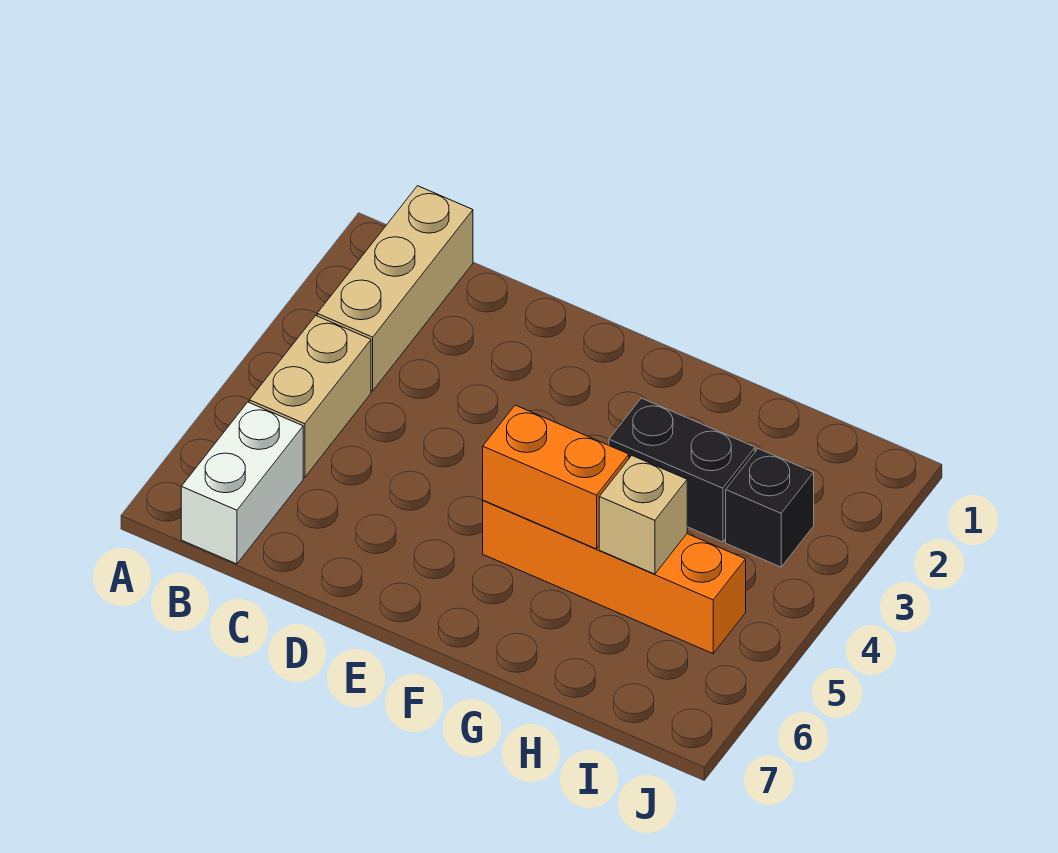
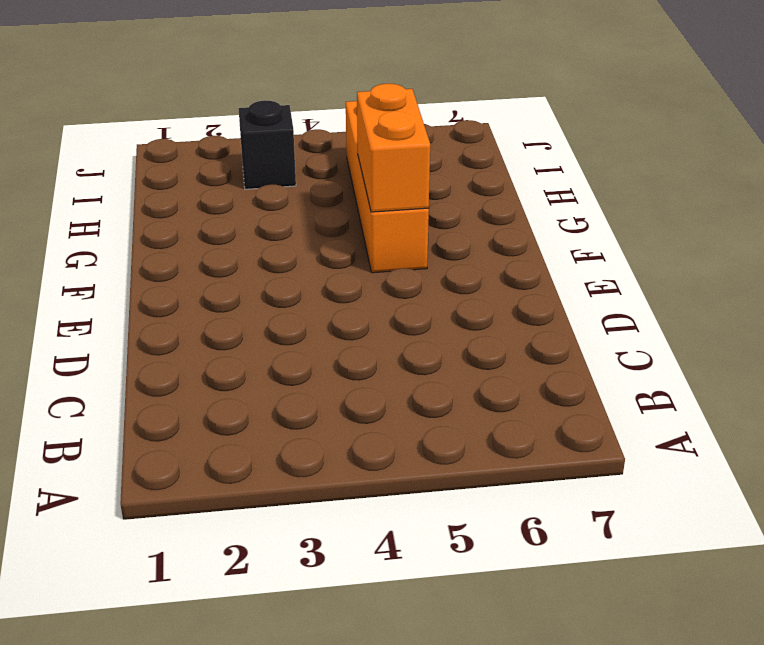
none -> tan brick B1:B3 level 1
none -> tan brick B4:B5 level 1

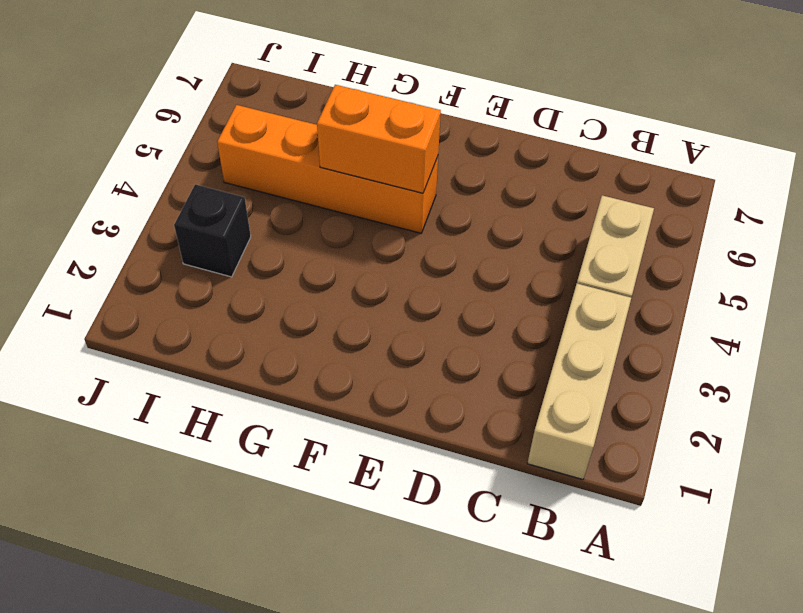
none -> white brick B6:B7 level 1
none -> black brick G3:H3 level 1

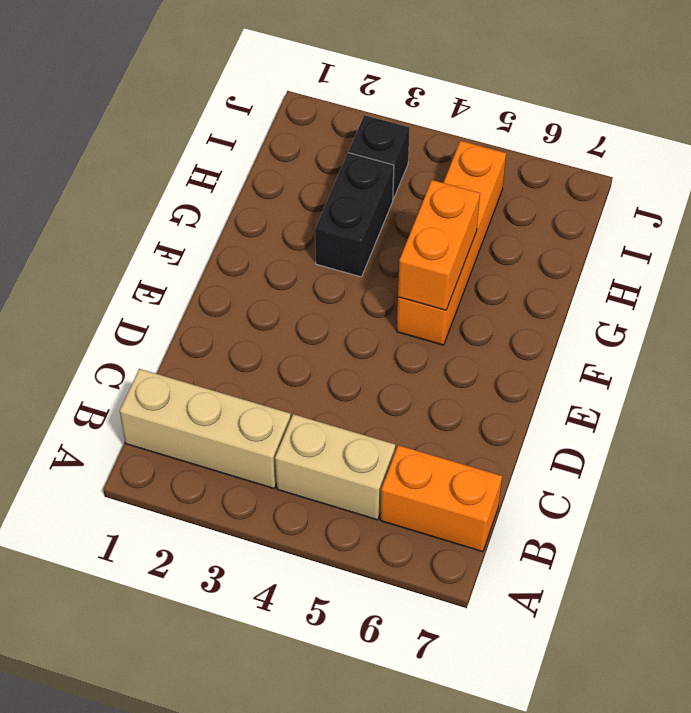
orange brick B6:B7 level 1 -> white brick B6:B7 level 1
none -> tan brick H5 level 2

